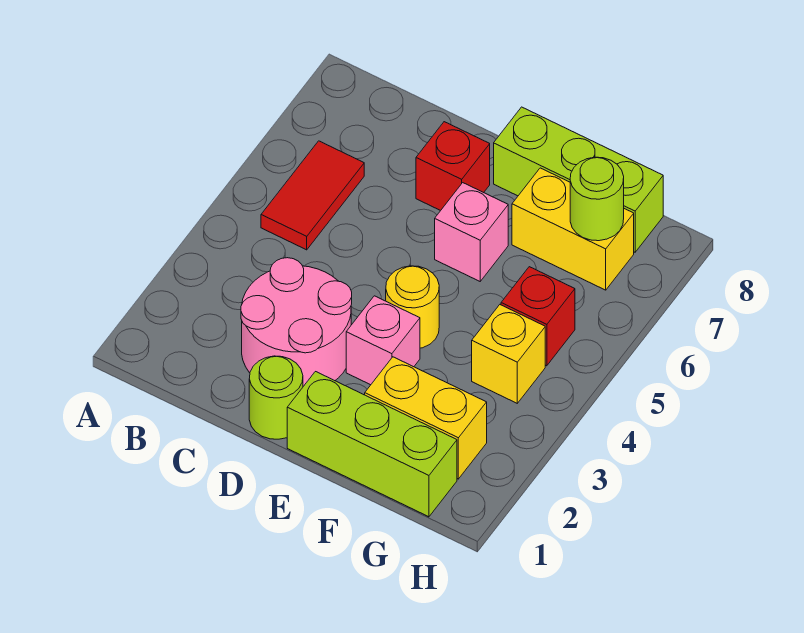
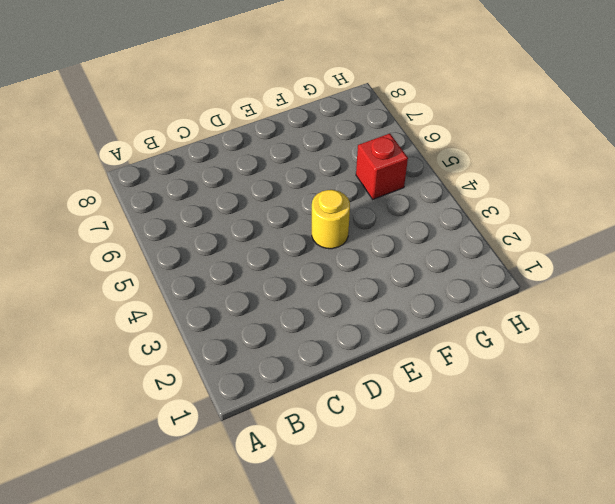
none -> red tile B5:B6 level 1
none -> pink round brick C2:D3 level 1
none -> lime round brick D1 level 1

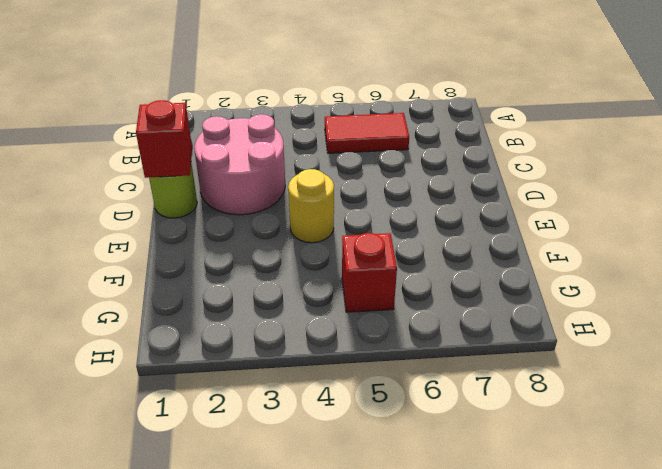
red brick D1 level 2 -> red brick D7 level 1
none -> lime brick E1:G1 level 1
none -> pink brick E3 level 1
none -> pink brick E6 level 1

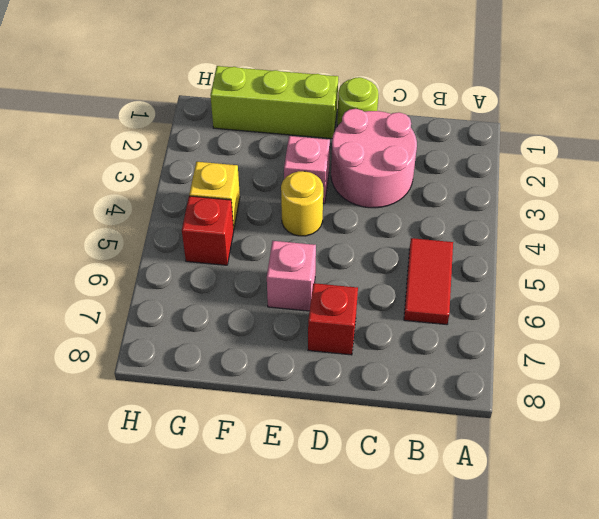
none -> lime brick E8:G8 level 1
none -> yellow brick F2:G2 level 1
none -> yellow brick F7:G7 level 1

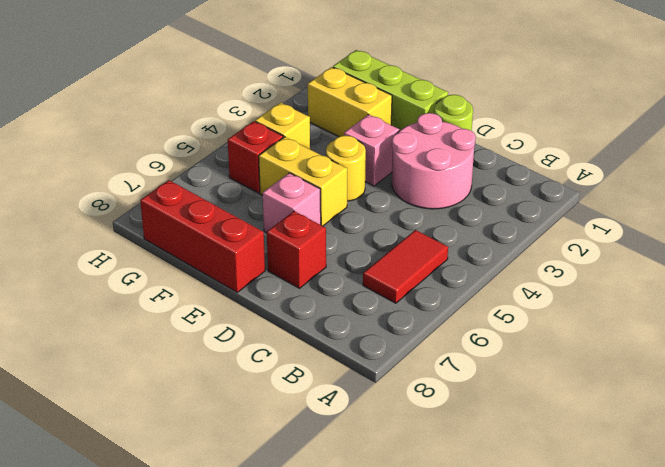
yellow brick E5:F5 level 1 -> yellow brick F7:G7 level 1
red brick E8:G8 level 1 -> lime brick E8:G8 level 1
none -> lime round brick G7 level 2

